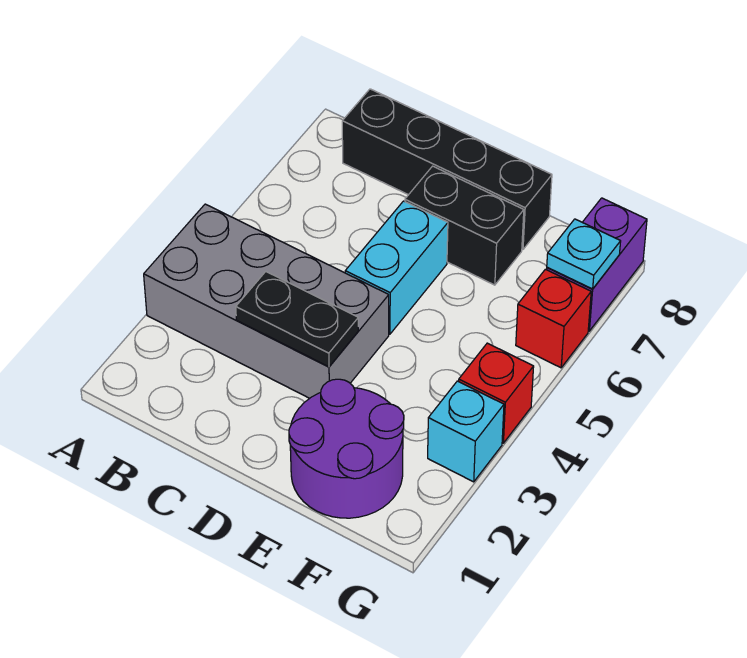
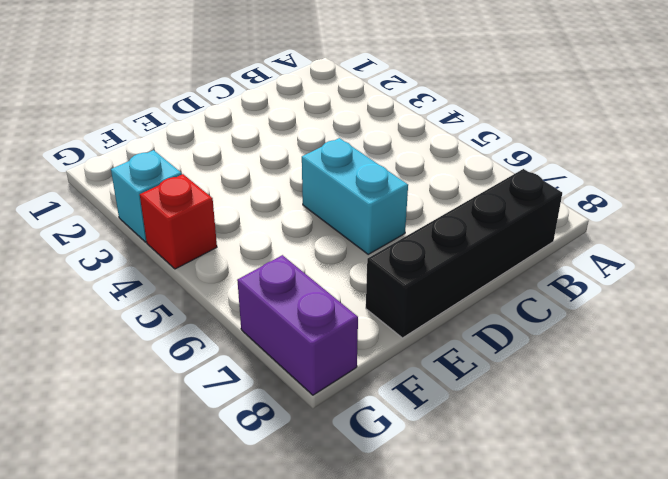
none -> grey brick A3:D4 level 1
none -> black brick D7:E7 level 1

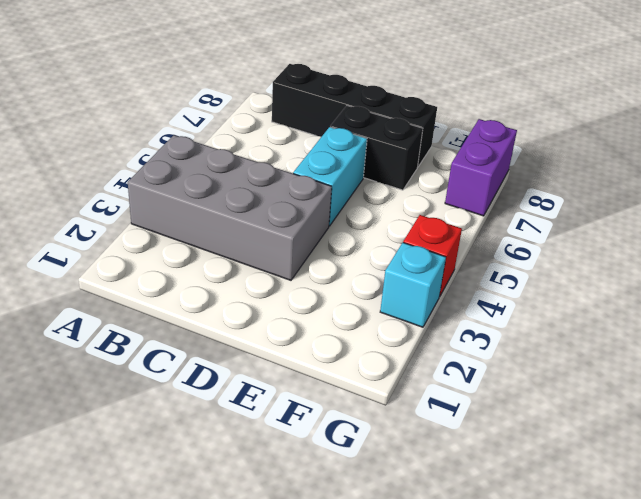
none -> purple round brick E1:F2 level 1
none -> red brick G6 level 1

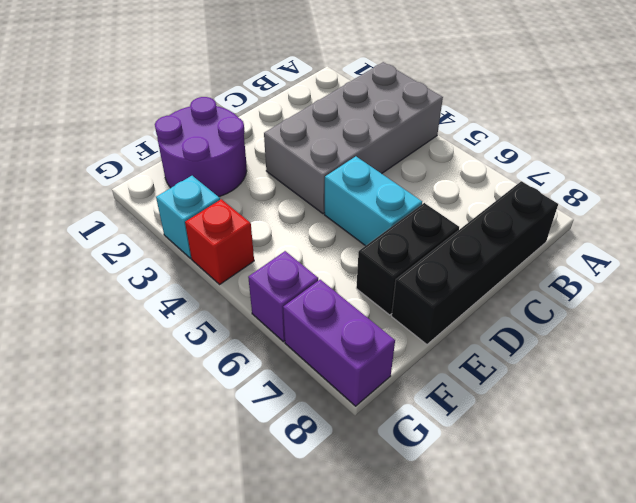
purple brick G6 level 1 -> red brick G6 level 1
none -> black plate C3:D3 level 2
none -> cyan plate G7 level 2

